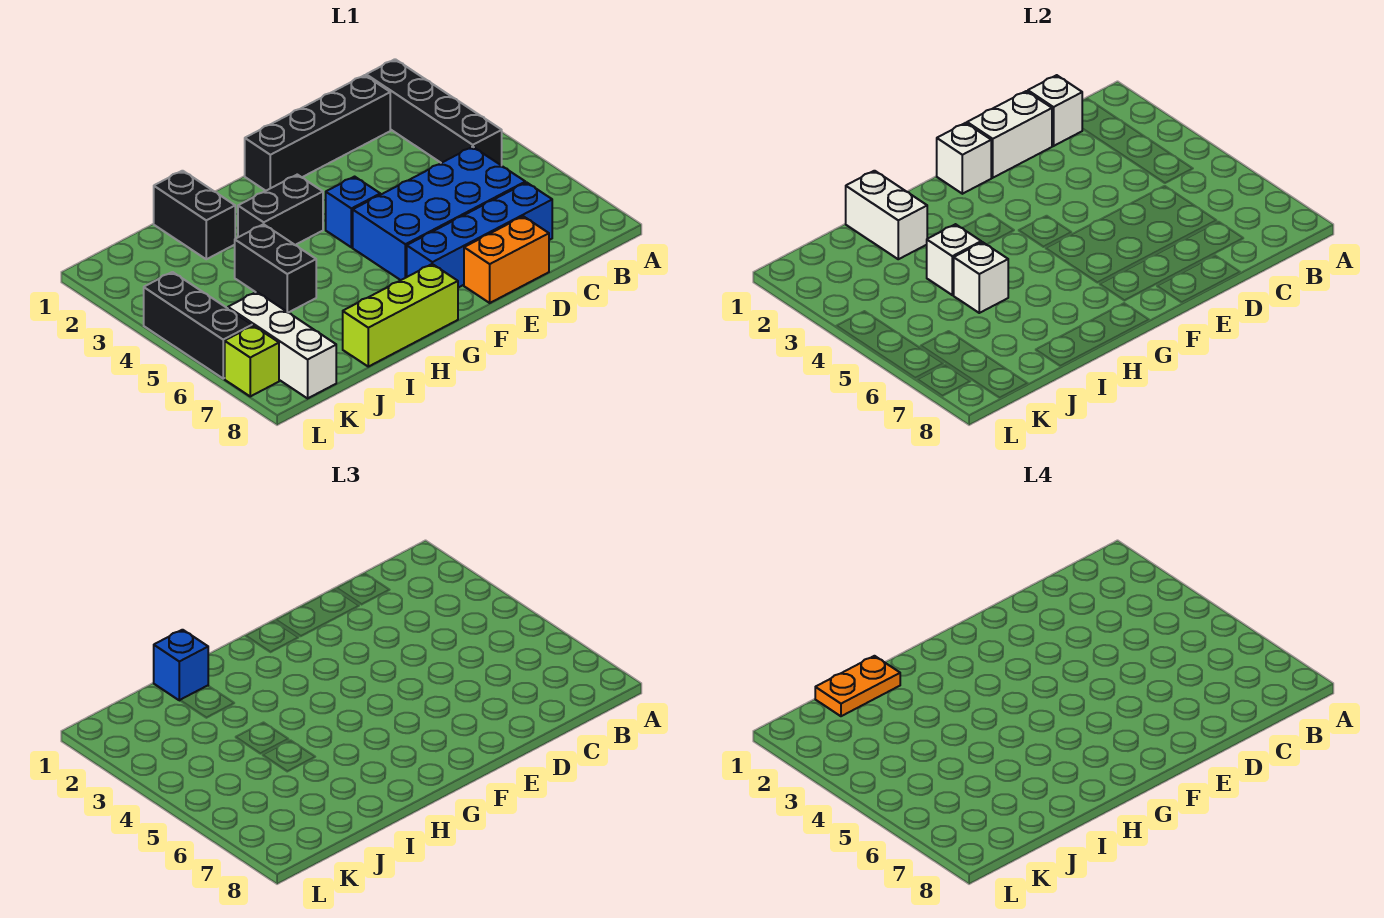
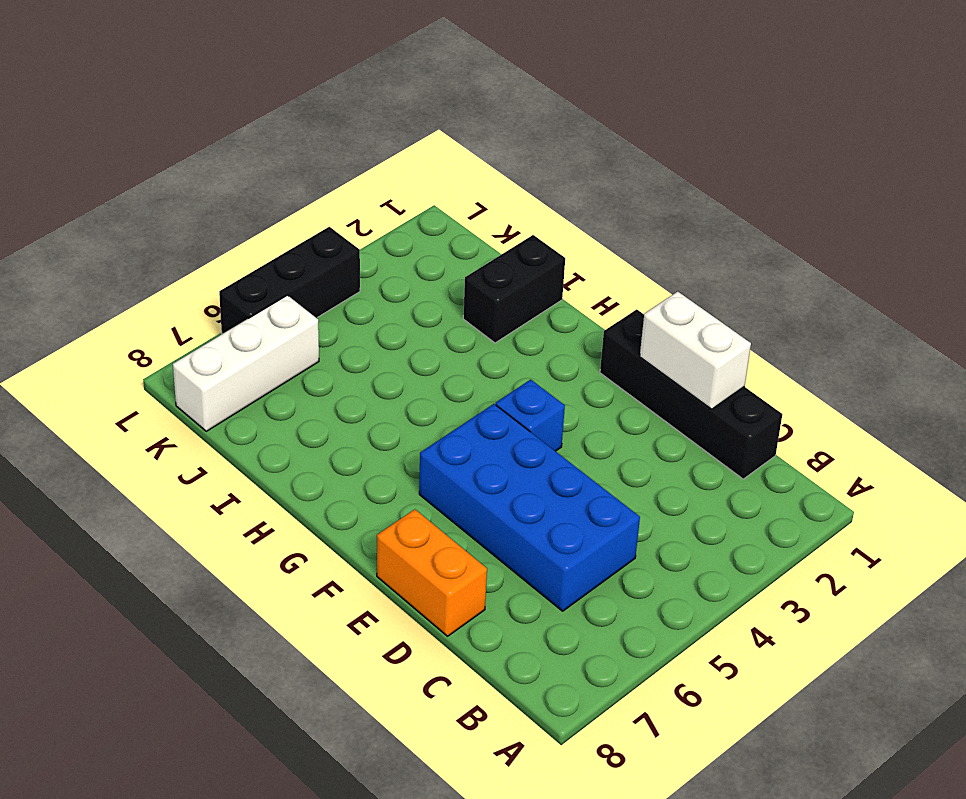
none -> black brick B1:B4 level 1
none -> blue brick C7:F7 level 1
none -> black brick G3:H3 level 1

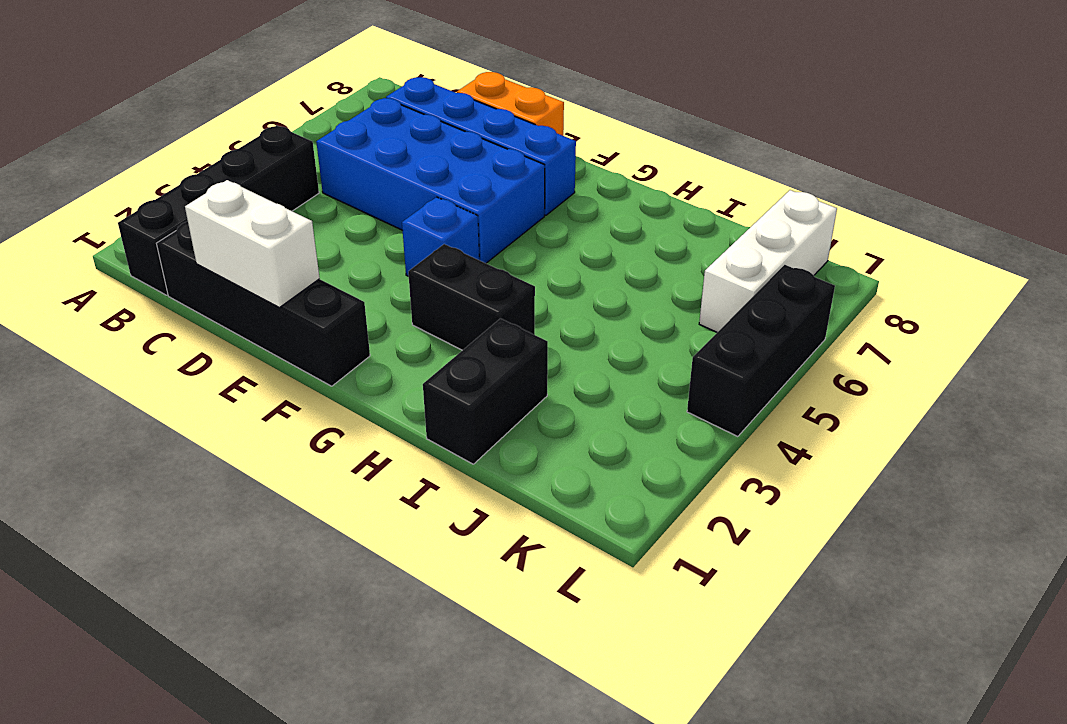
none -> lime brick G8:I8 level 1
none -> black brick I4:I5 level 1
none -> lime brick L7 level 1

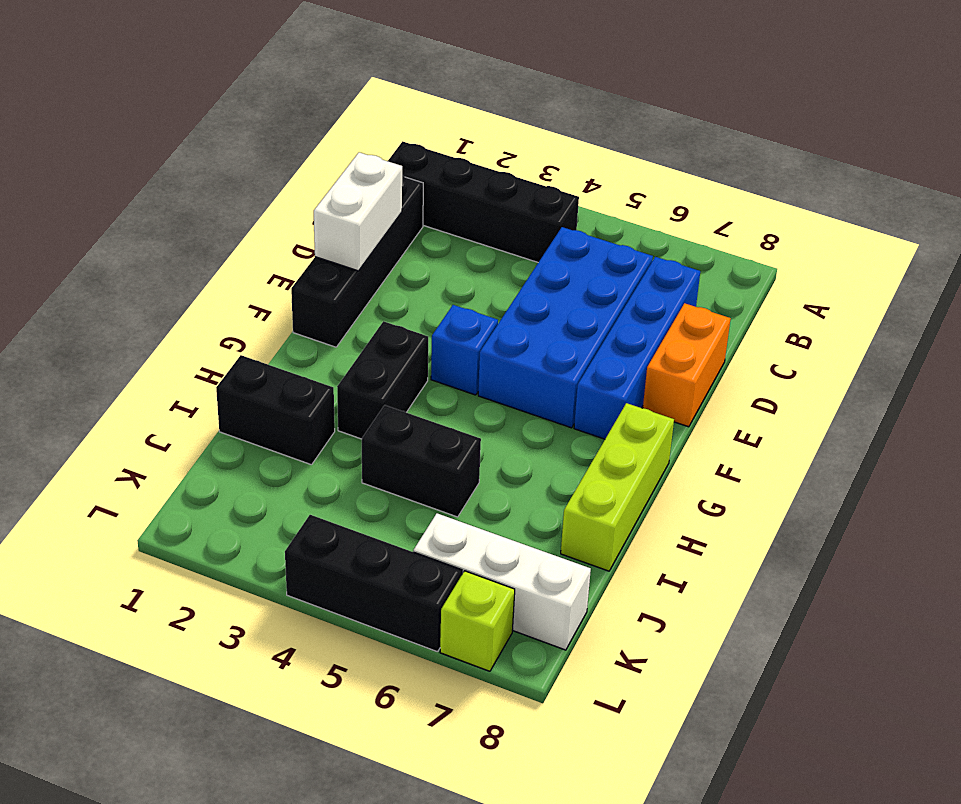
none -> white brick C1 level 2
none -> white brick F1 level 2
none -> white brick I1:I2 level 2

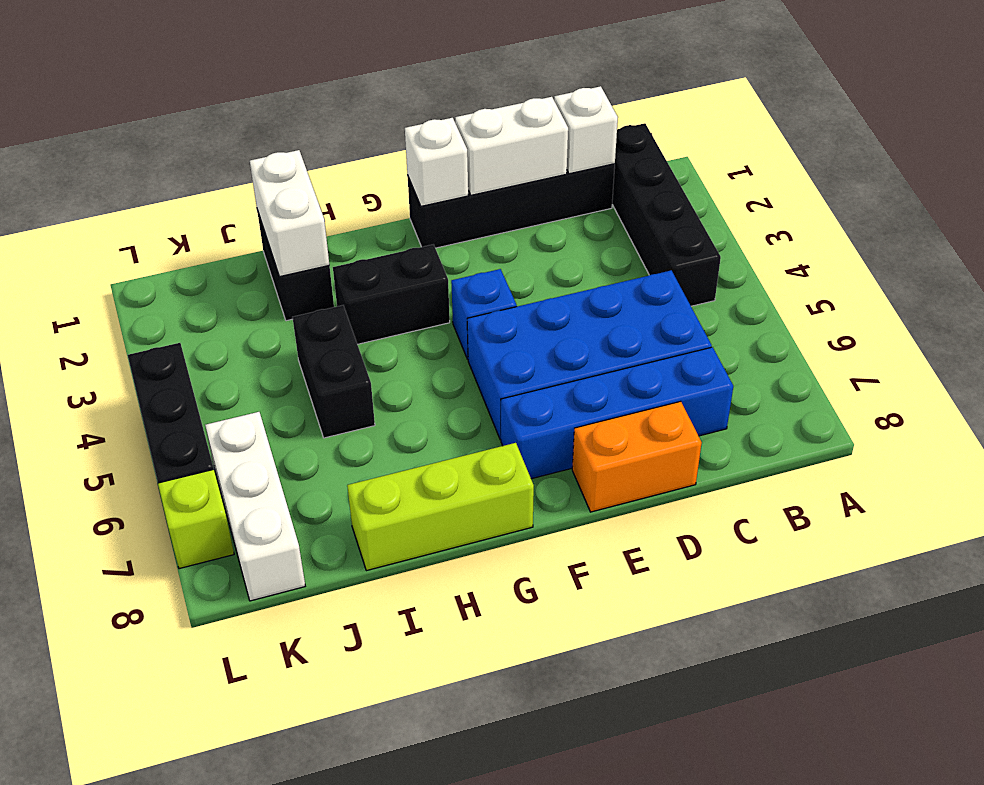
none -> white brick I4 level 2
none -> white brick I5 level 2
none -> blue brick I1 level 3

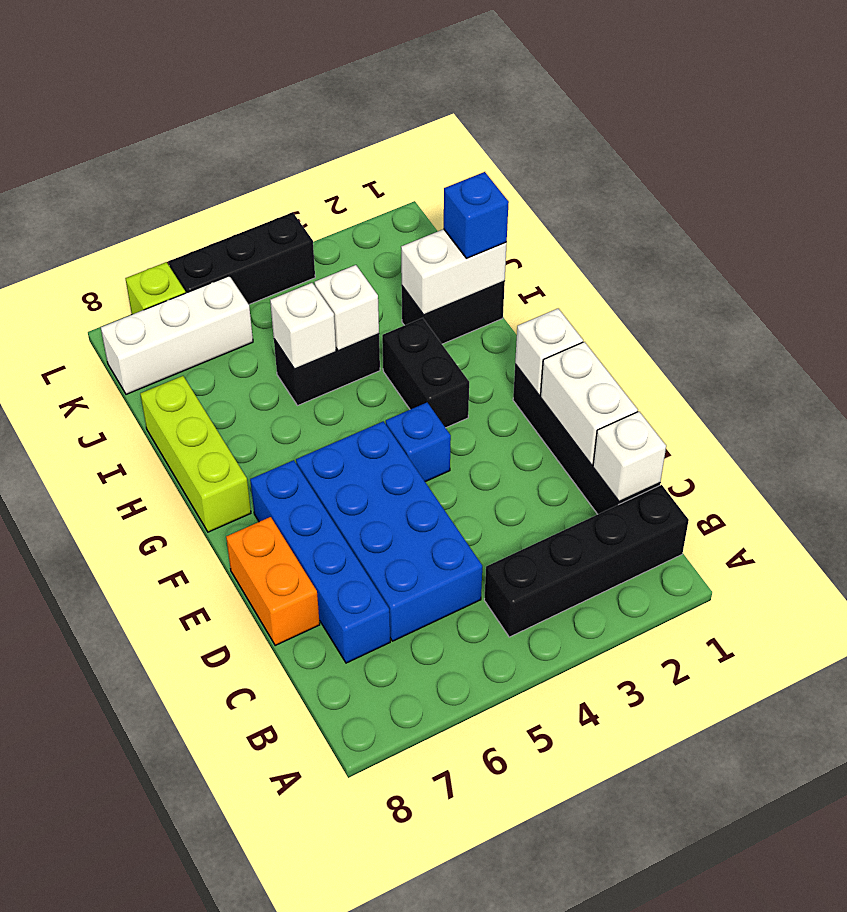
none -> orange plate I1:J1 level 4

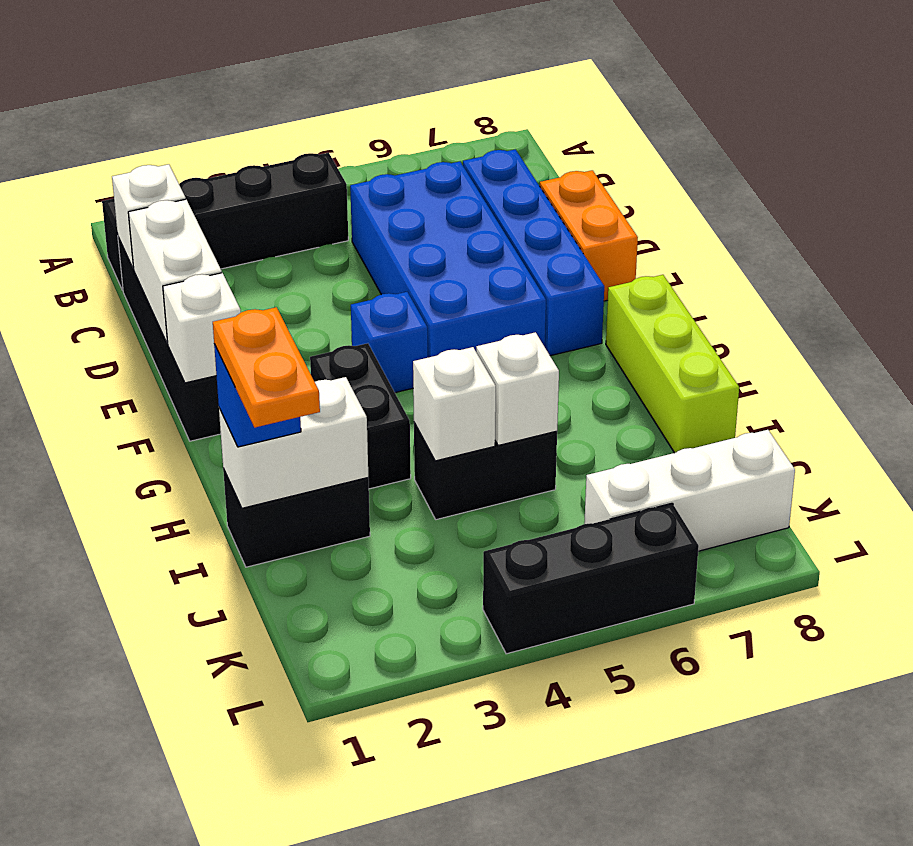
none -> lime brick L7 level 1

